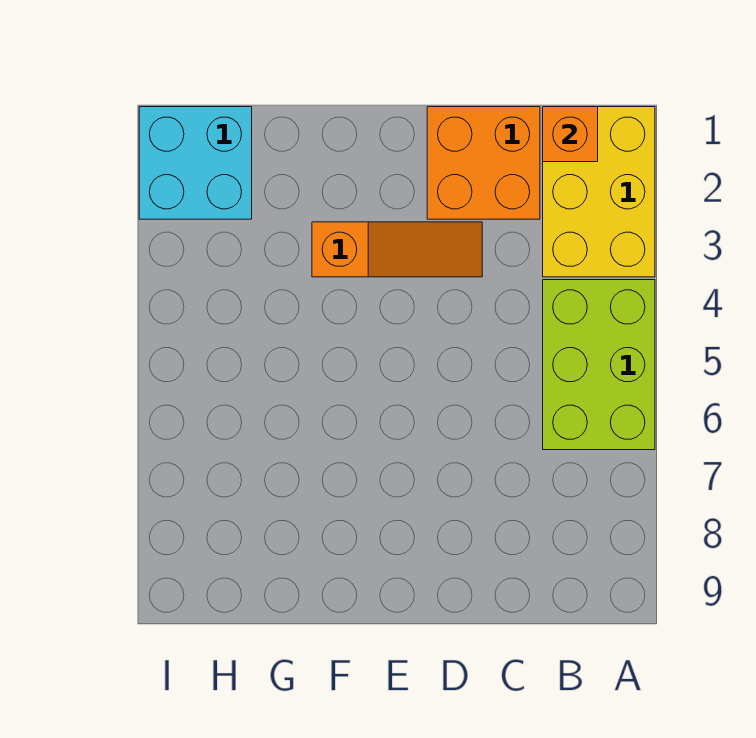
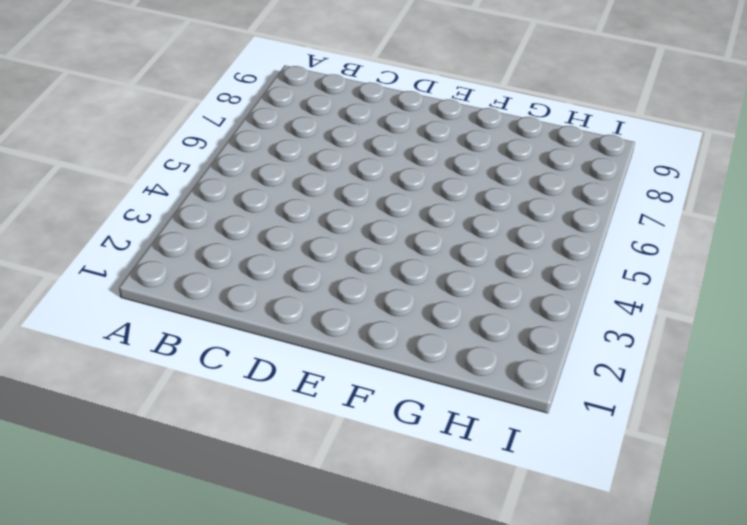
none -> yellow brick A1:B3 level 1
none -> lime brick A4:B6 level 1

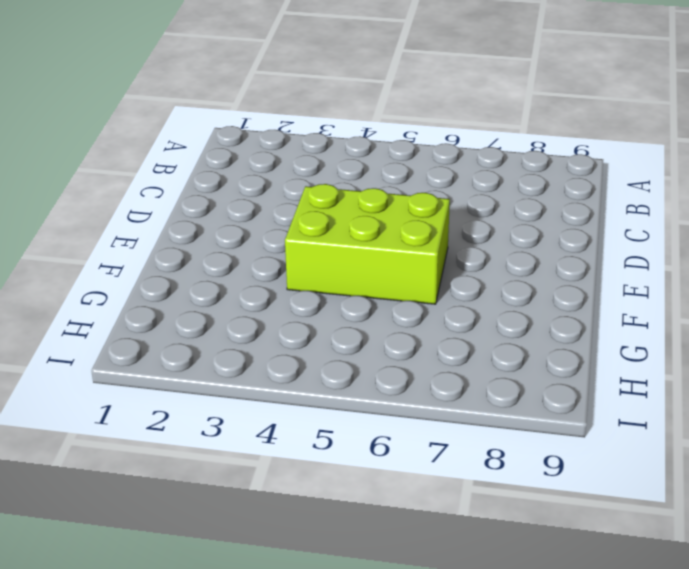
lime brick E4:F6 level 1 -> lime brick A4:B6 level 1
none -> yellow brick A1:B3 level 1
none -> orange brick C1:D2 level 1

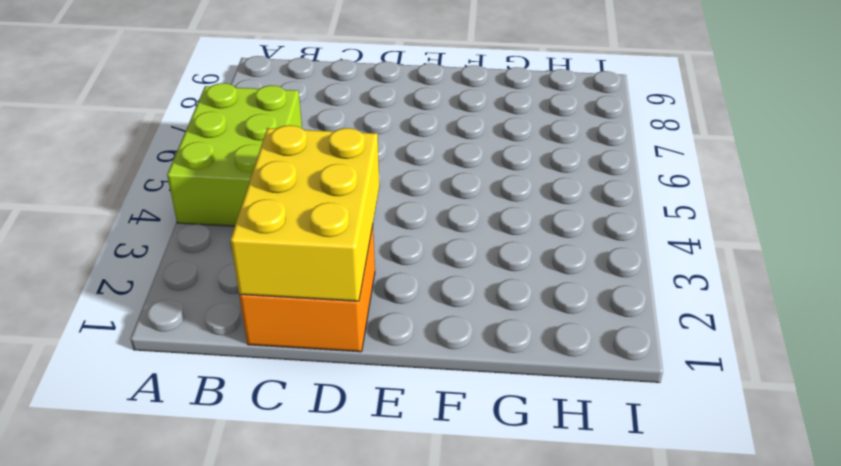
yellow brick C1:D3 level 2 -> yellow brick A1:B3 level 1
none -> orange slope D3:F3 level 1 top F
none -> cyan brick H1:I2 level 1

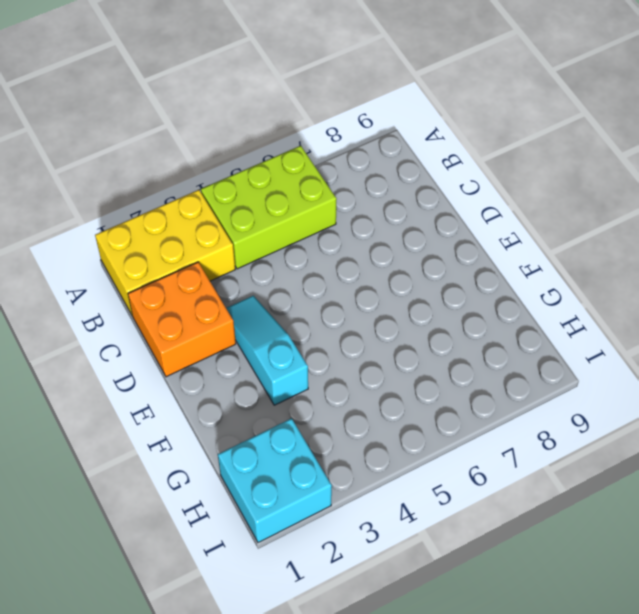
cyan slope D3:F3 level 1 top F -> orange slope D3:F3 level 1 top F
none -> orange brick B1 level 2

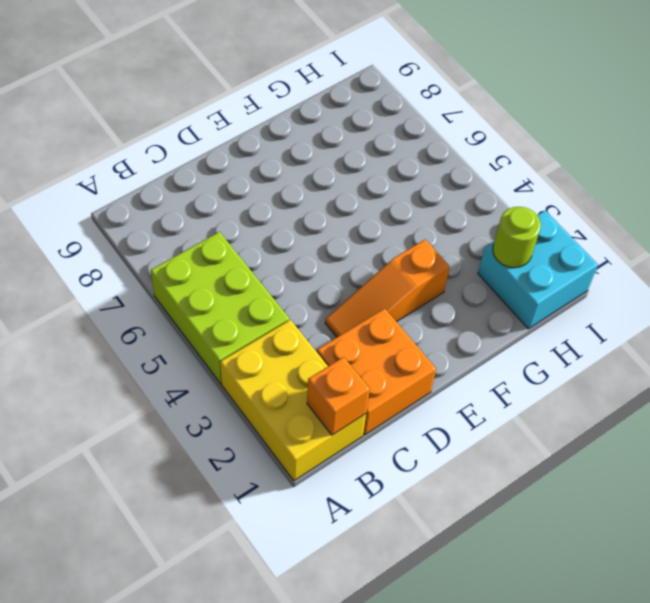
lime round brick H2 level 2 -> none

